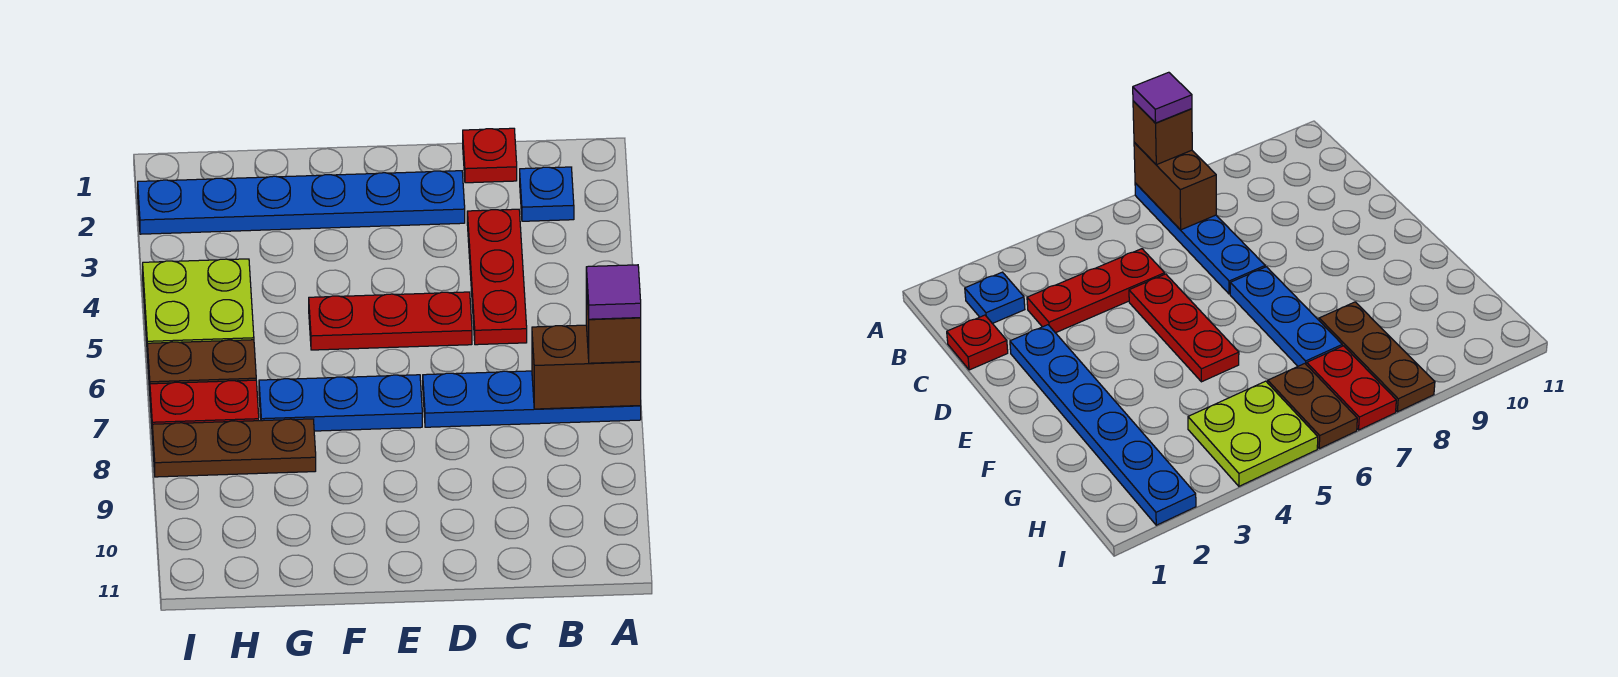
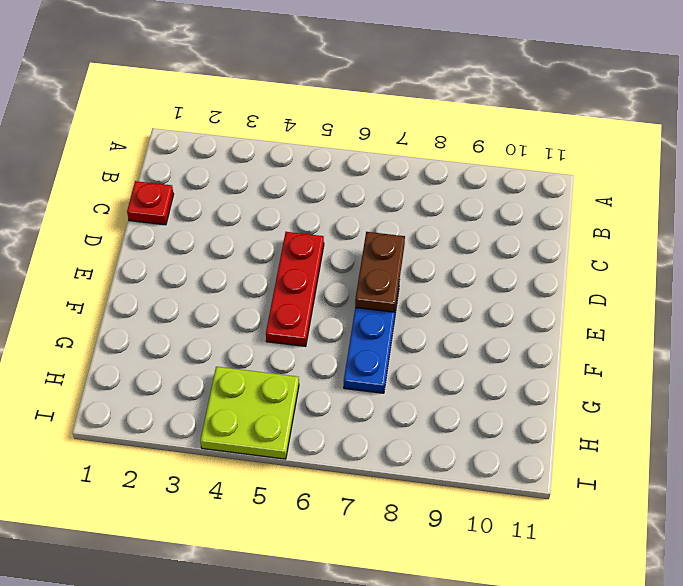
brown plate D7:E7 level 2 -> brown plate H6:I6 level 1
none -> blue plate A7:D7 level 1
none -> blue plate B2 level 1
none -> red plate C3:C5 level 1

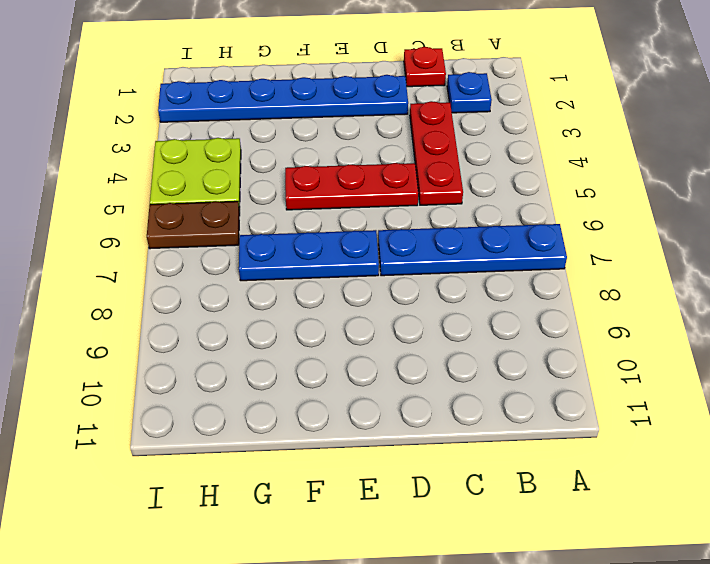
none -> brown plate G8:I8 level 1
none -> red plate H7:I7 level 1
none -> brown brick A7:B7 level 2

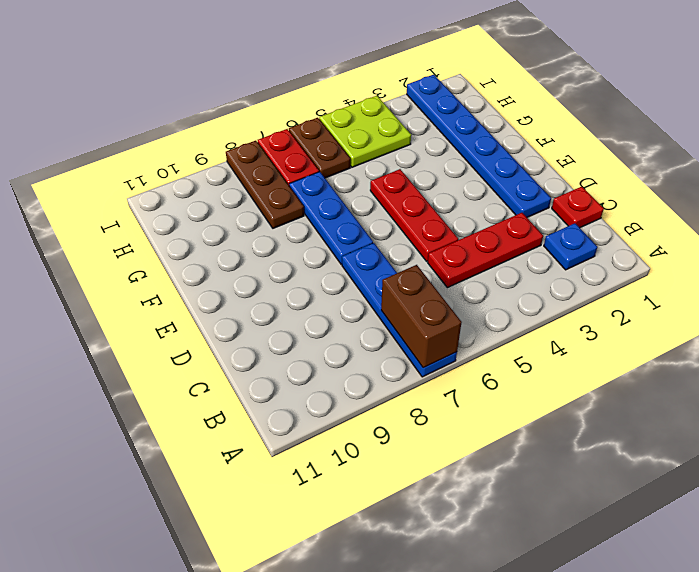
none -> brown brick A7 level 3
none -> purple tile A7 level 4

